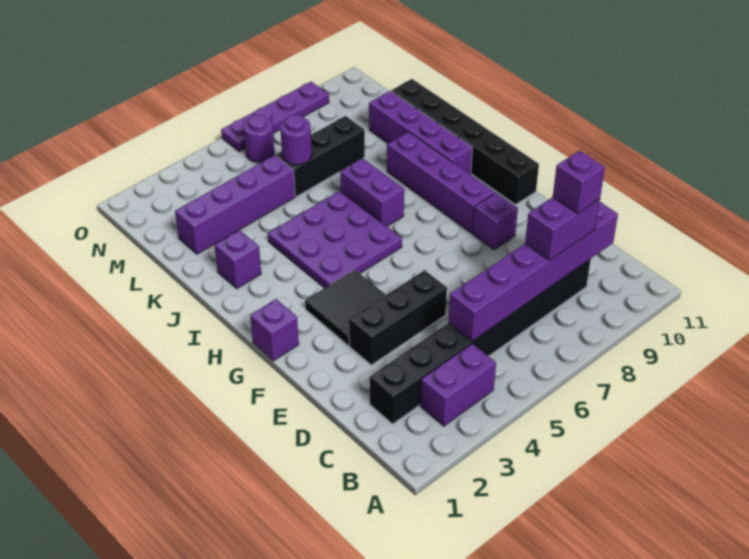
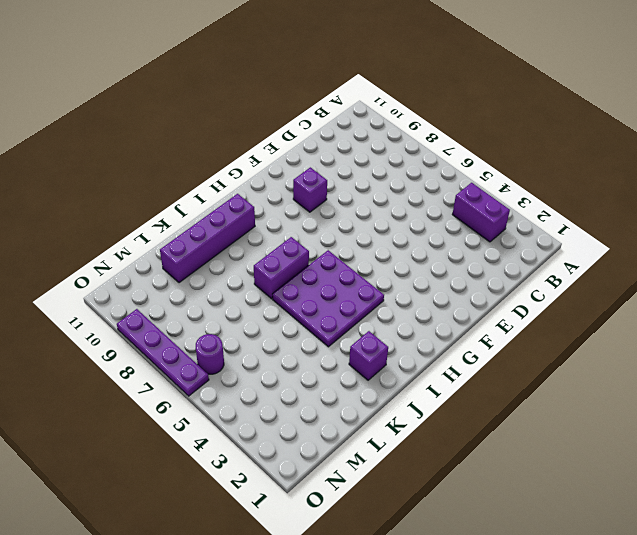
none -> black brick C2:C9 level 1
none -> black brick E3:E5 level 1
none -> black tile F3:G4 level 1

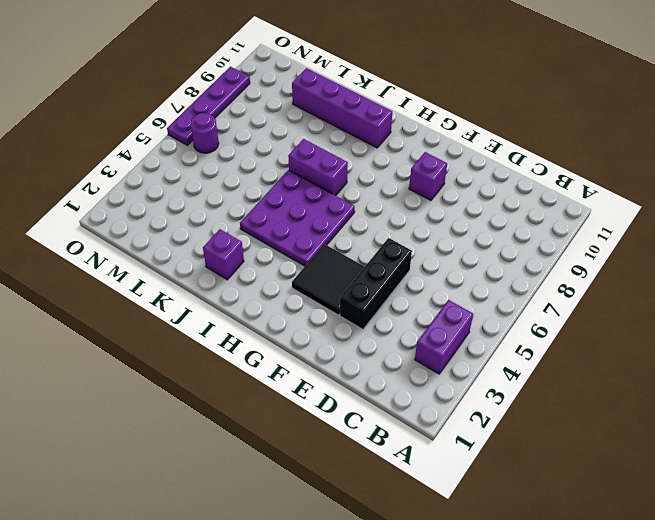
none -> black brick C2:C9 level 1
none -> purple brick G1 level 1
none -> purple brick G9:J9 level 1

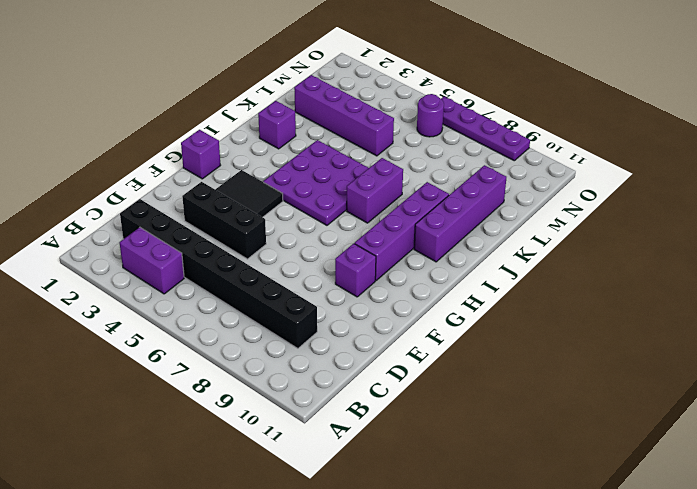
none -> black brick G11:L11 level 1
none -> black brick L6:L8 level 1
none -> purple brick C5:C10 level 2

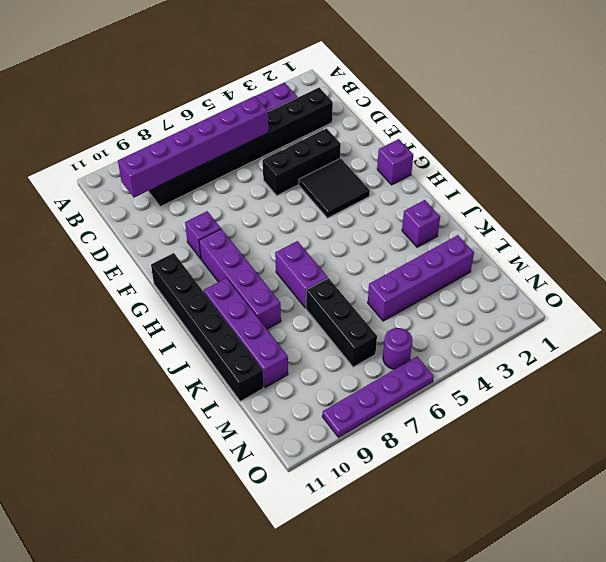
black brick K7:M7 level 1 -> black brick L6:L8 level 1
none -> purple plate H4:J6 level 1
none -> purple round brick L6 level 2
none -> purple brick C8:C9 level 3

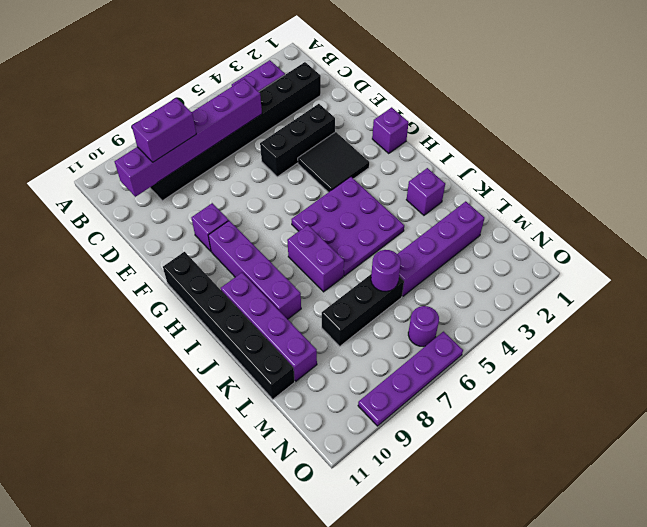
none -> purple brick C9 level 4

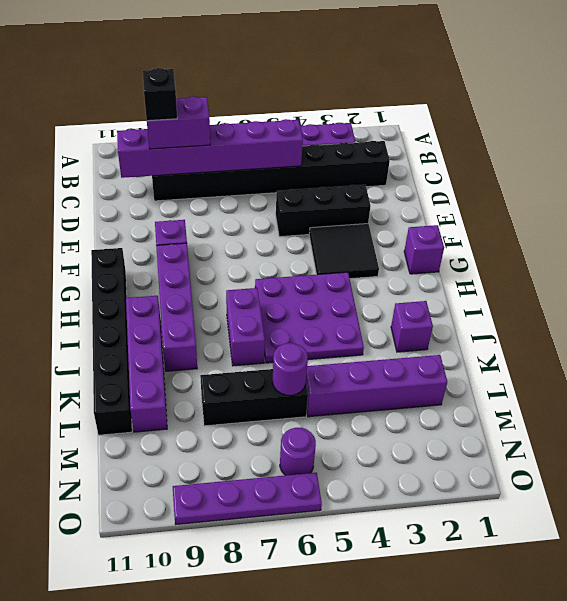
black brick C9 level 4 -> purple brick C9 level 4

